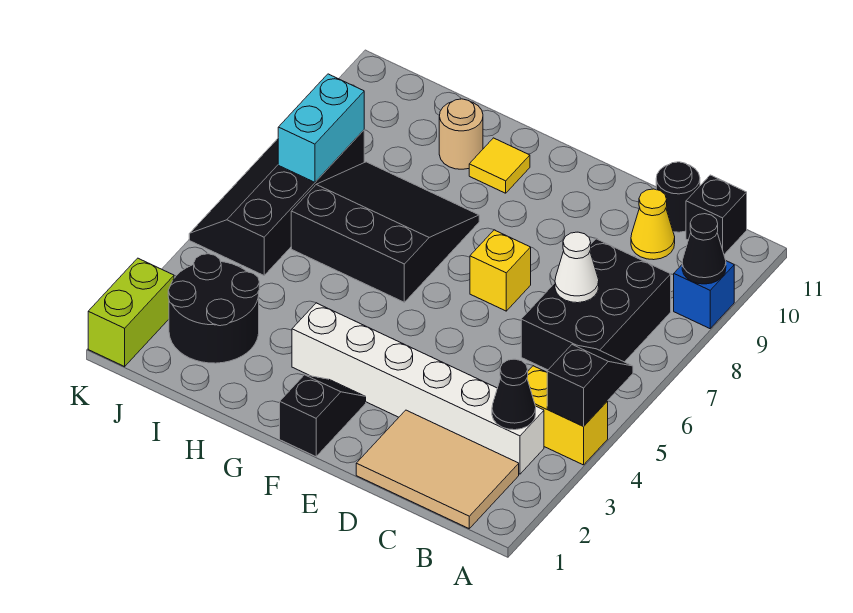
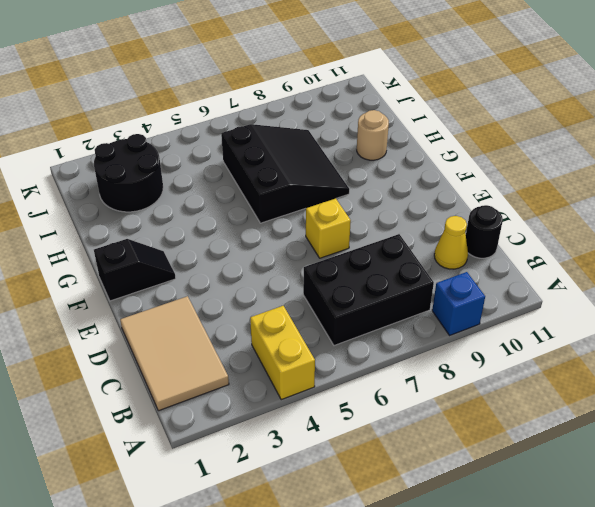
none -> white brick B3:G3 level 1
none -> black brick B11 level 1
none -> yellow tile G10 level 1

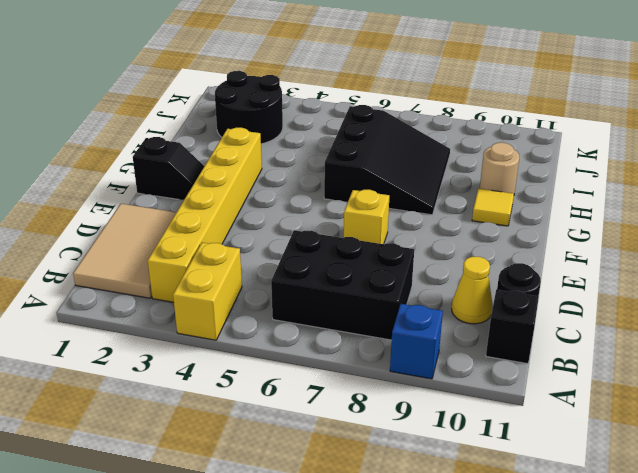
yellow brick B3:G3 level 1 -> white brick B3:G3 level 1
none -> black slope J5:K8 level 1 top J
none -> lime brick K1:K2 level 1
none -> black slope A4:A5 level 2 top 4

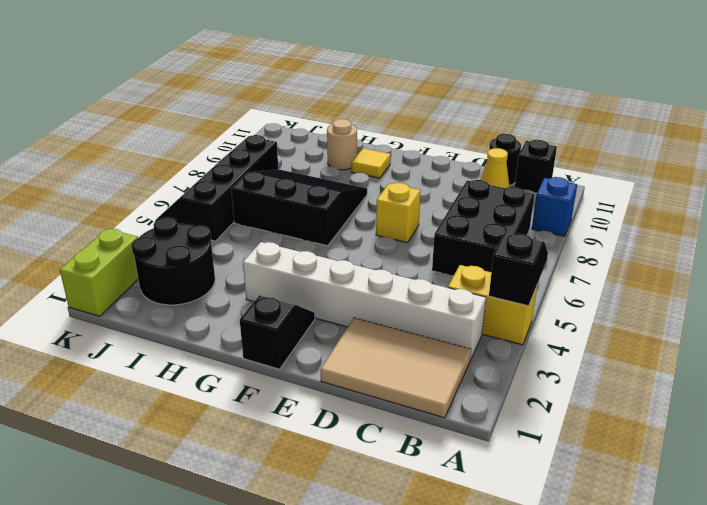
none -> black cone A9 level 2
none -> black cone B3 level 2
none -> white cone C7 level 2

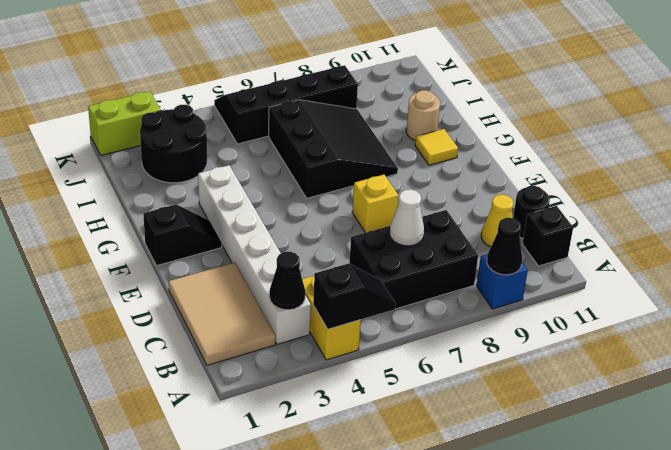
none -> cyan brick J7:J8 level 2

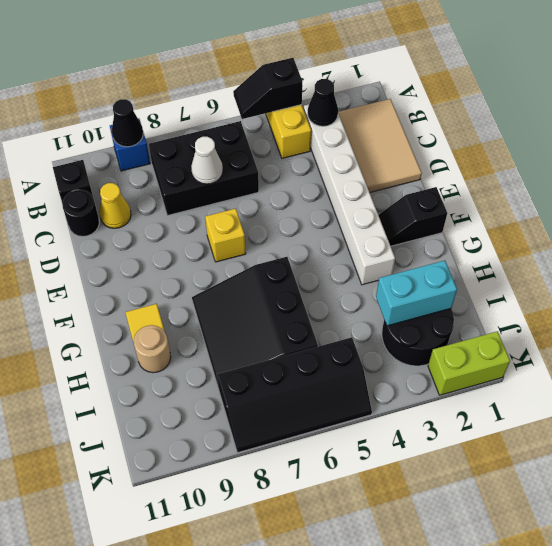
cyan brick I2:I3 level 2 -> cyan brick J7:J8 level 2

